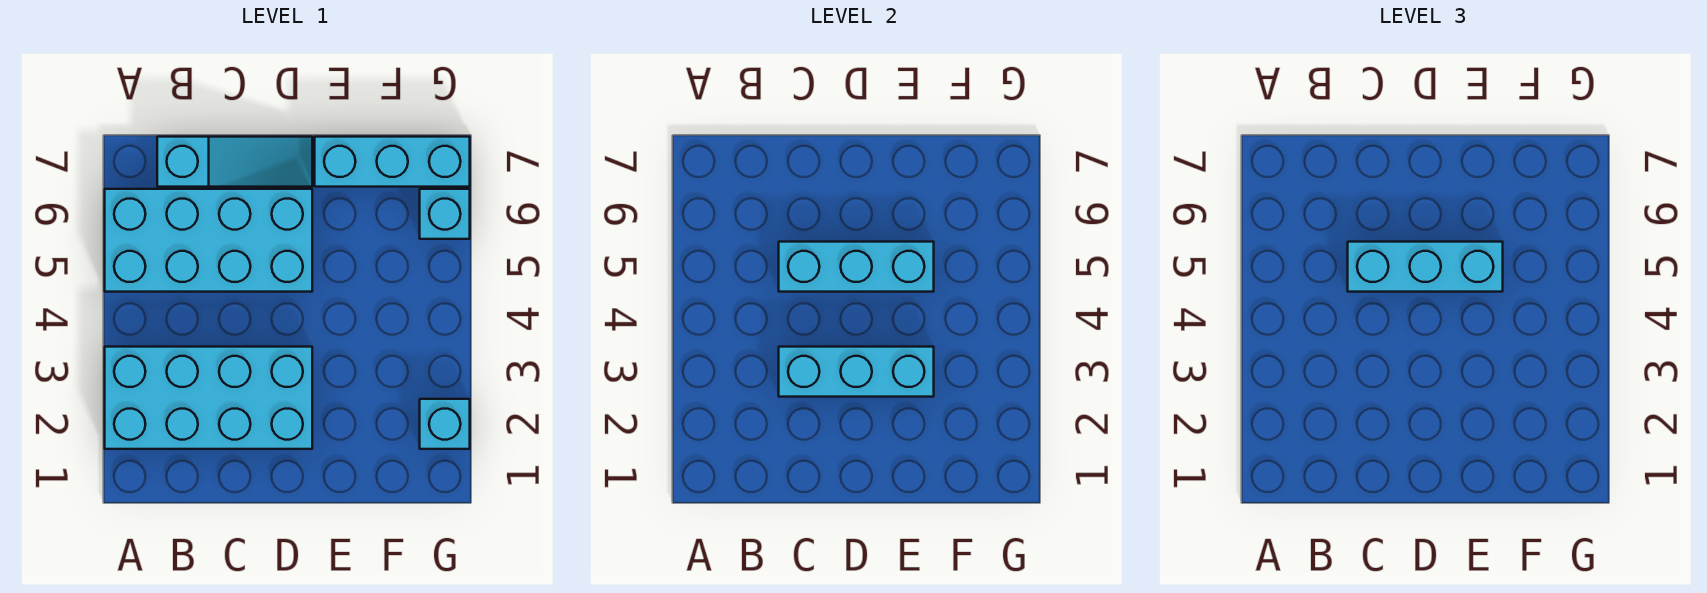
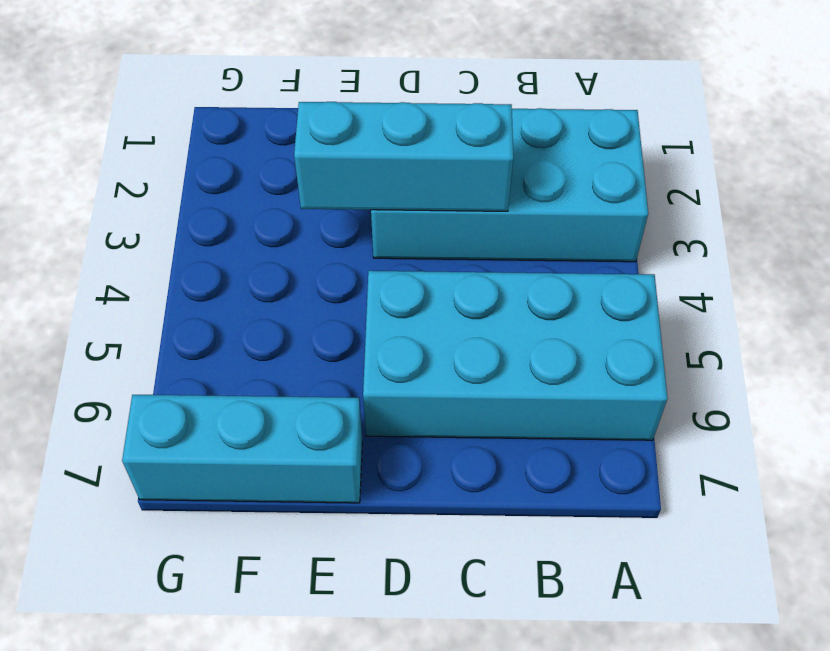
none -> cyan slope B7:D7 level 1 top B
none -> cyan brick G2 level 1

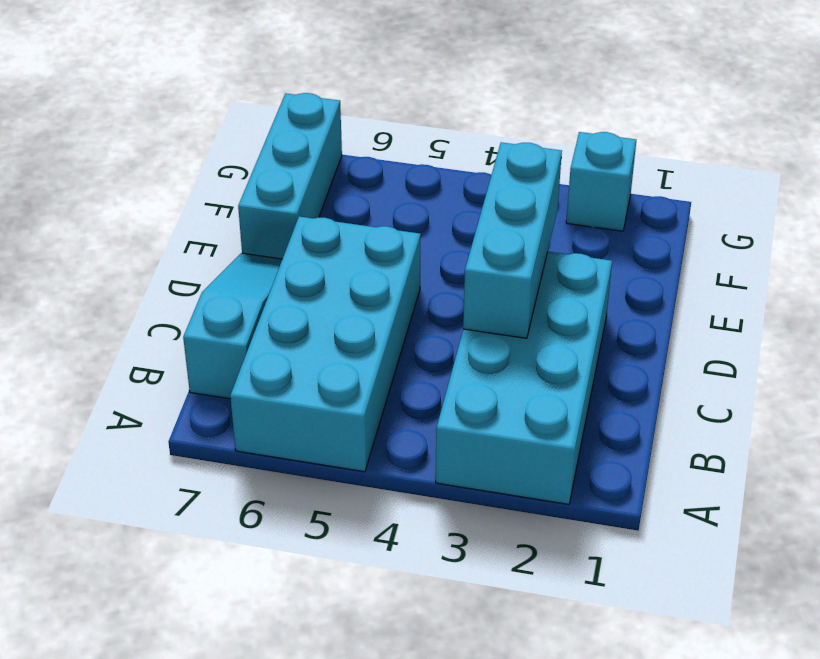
none -> cyan brick G6 level 1
none -> cyan brick C5:E5 level 2

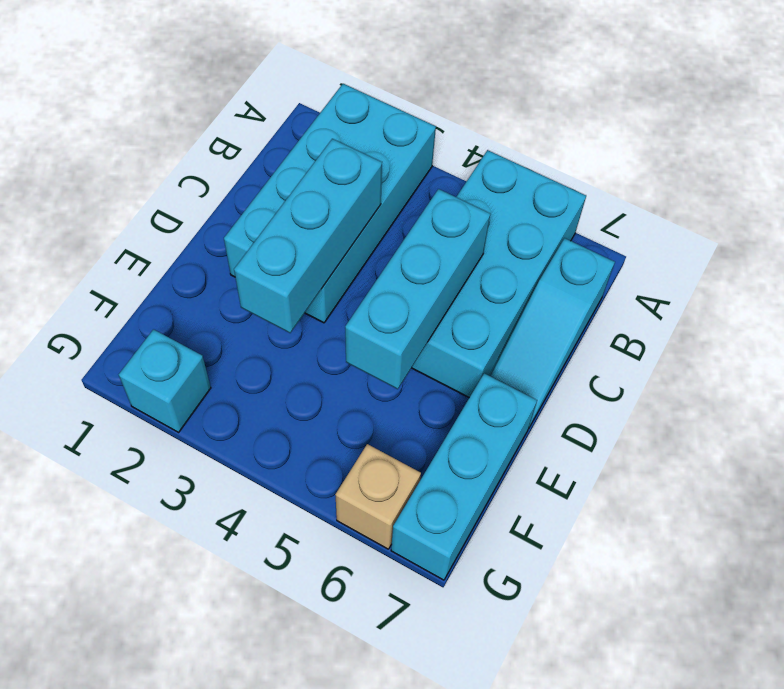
tan brick G6 level 1 -> cyan brick G6 level 1
none -> cyan brick C5:E5 level 3

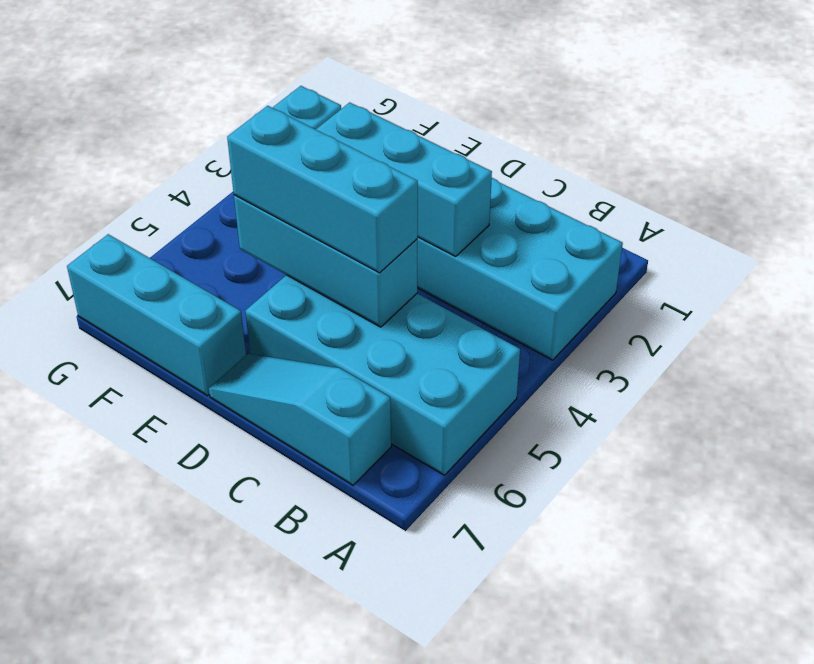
none -> cyan brick G6 level 1

